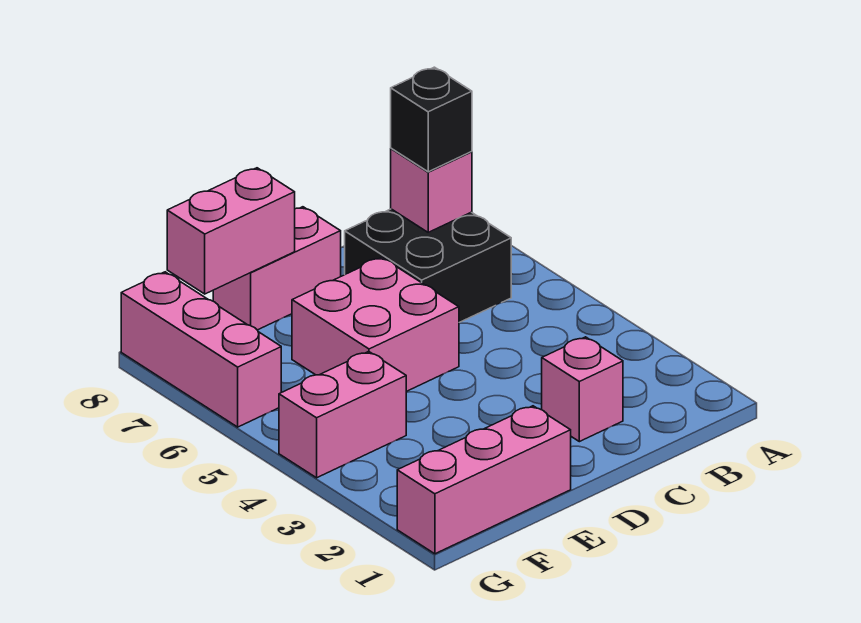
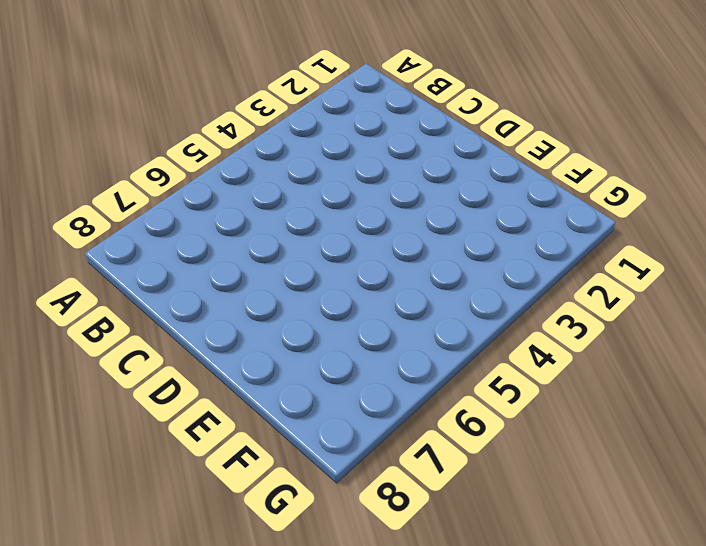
none -> black brick B6:C7 level 1
none -> pink brick C2 level 1

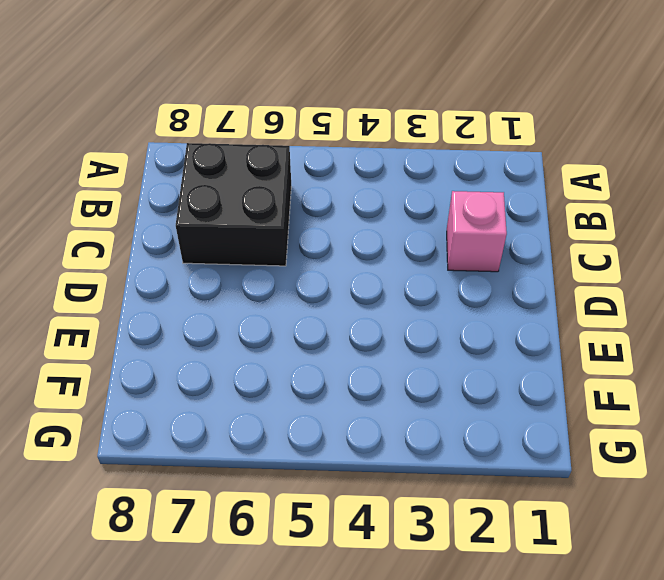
none -> pink brick D5:E6 level 1
none -> pink brick D8:E8 level 1

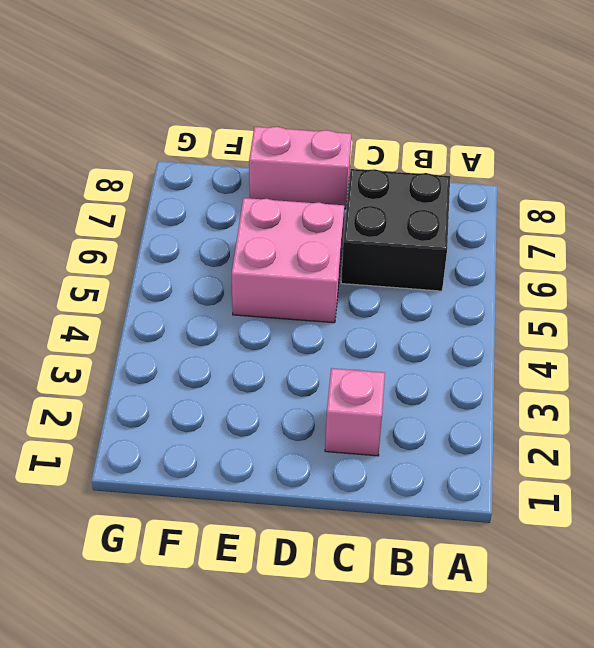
none -> pink brick E1:G1 level 1
none -> pink brick F4:G4 level 1

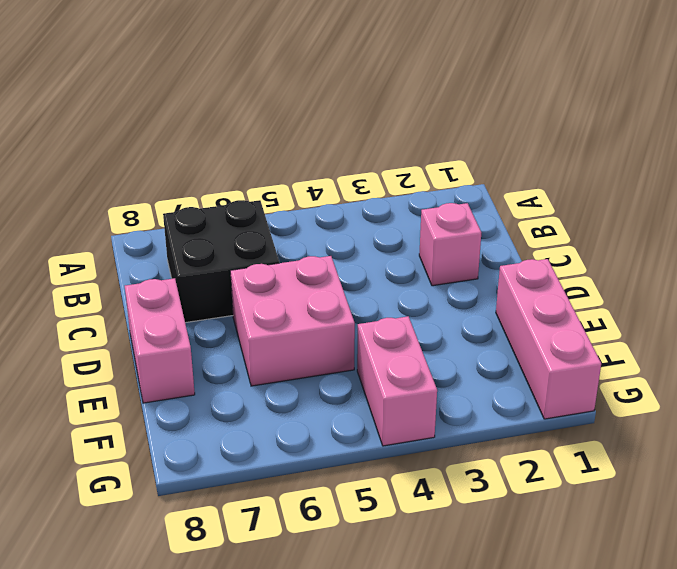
none -> pink brick G6:G8 level 1
none -> pink brick B7 level 2

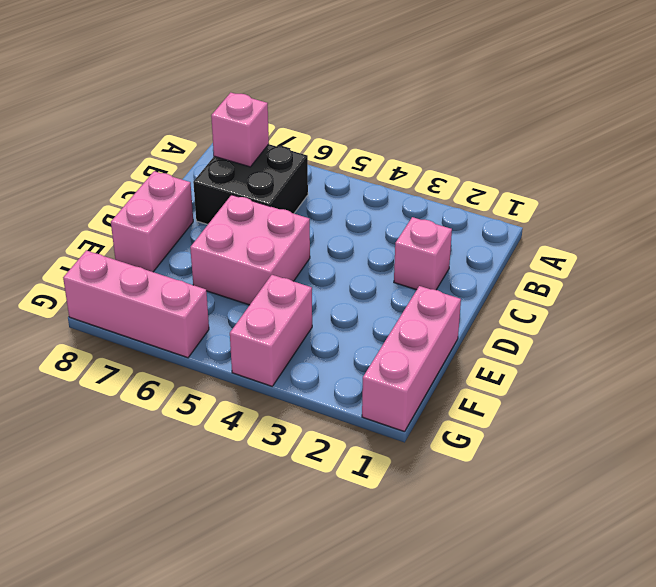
none -> pink brick E8:F8 level 2
none -> black brick B7 level 3

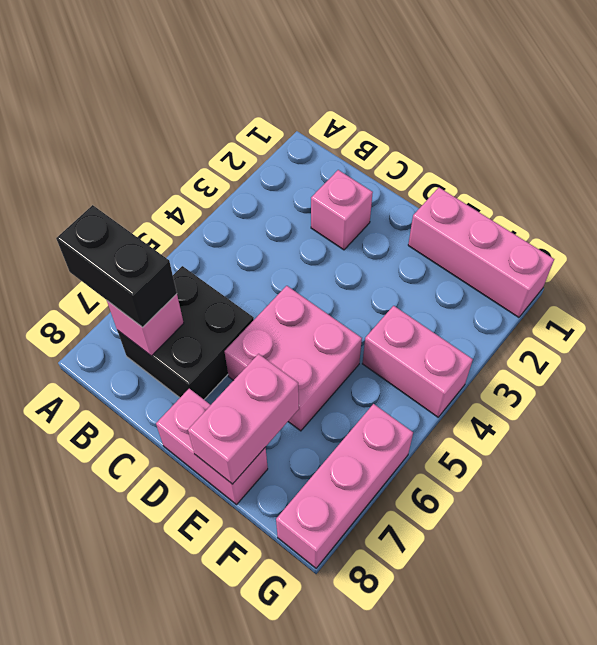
black brick A7:B7 level 3 -> black brick B7 level 3
pink brick E7:E8 level 2 -> pink brick E8:F8 level 2

